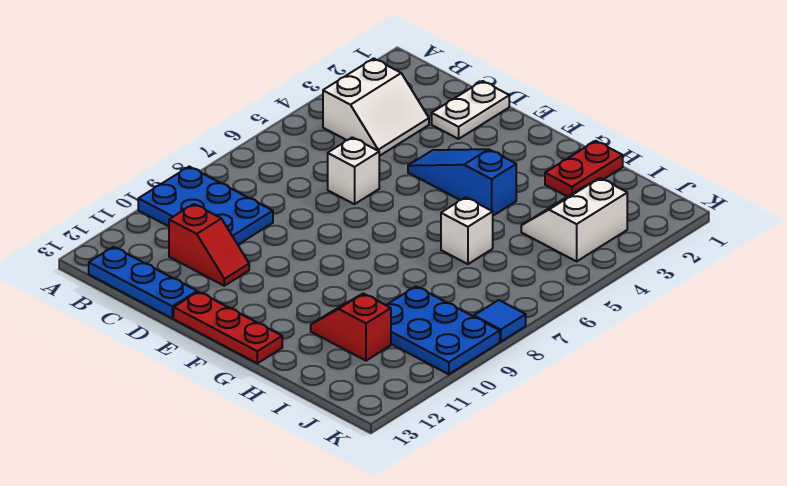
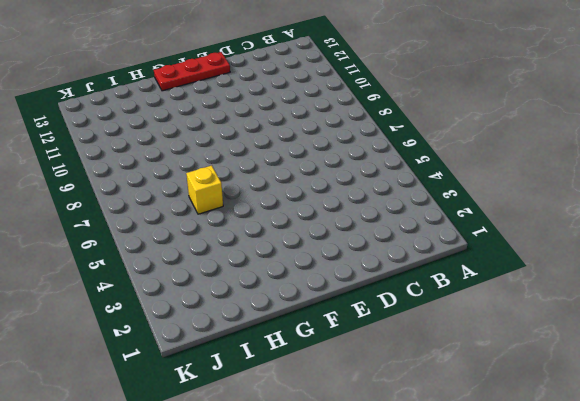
yellow brick H6 level 1 -> white brick H6 level 1
none -> blue plate A9:C10 level 1
none -> white slope B3:C4 level 1 top B
none -> blue plate B13:D13 level 1

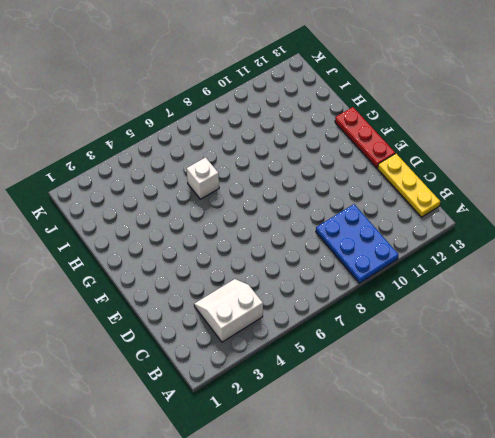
yellow plate B13:D13 level 1 -> blue plate B13:D13 level 1
none -> red slope C11:D11 level 1 top C
none -> white plate D1:D2 level 1
none -> white brick D6 level 1

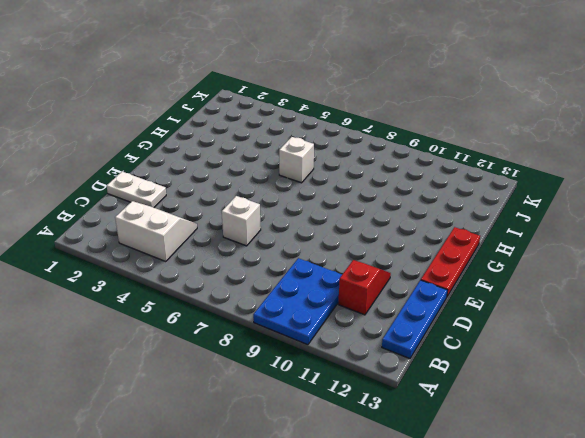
none -> blue slope E4:G4 level 1 top G
none -> red plate H1:H2 level 1
none -> red slope H11:I11 level 1 top I

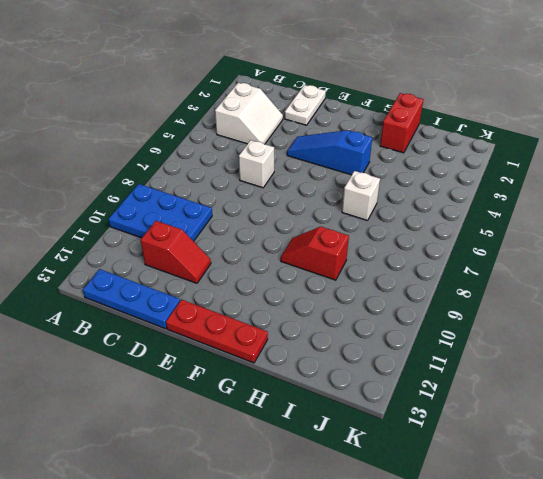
red slope G9:H9 level 1 top H -> red slope H11:I11 level 1 top I
red brick H1:H2 level 1 -> red plate H1:H2 level 1
none -> white slope I3:J4 level 1 top J
none -> blue plate I9:K10 level 1
none -> blue tile K8 level 1

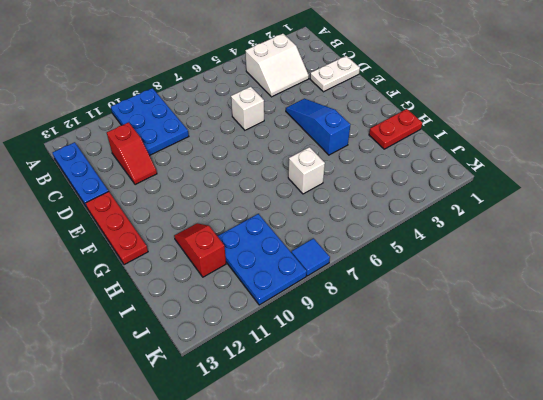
none -> white slope I3:J4 level 1 top J

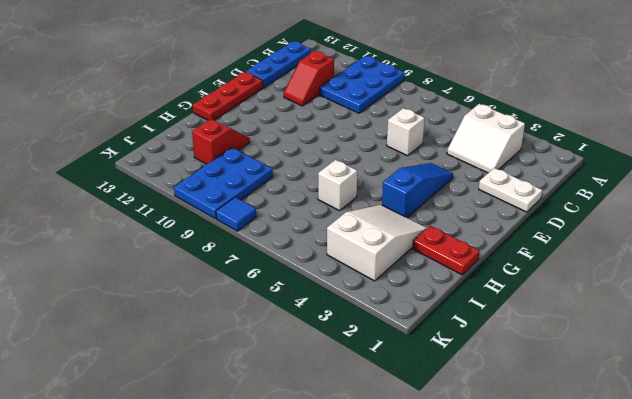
white slope H3:J4 level 1 top J -> white slope I3:J4 level 1 top J

